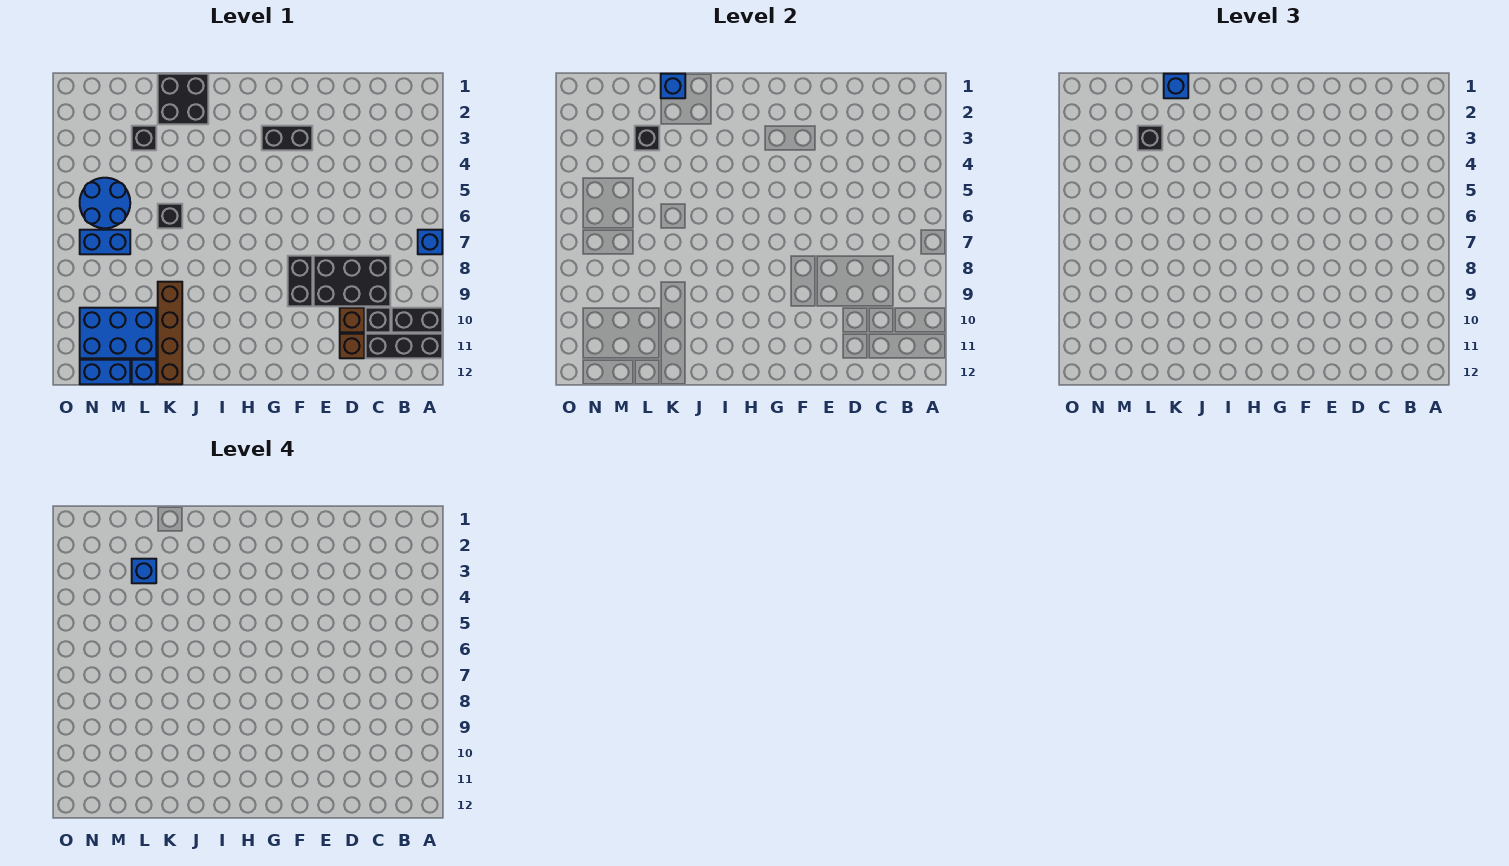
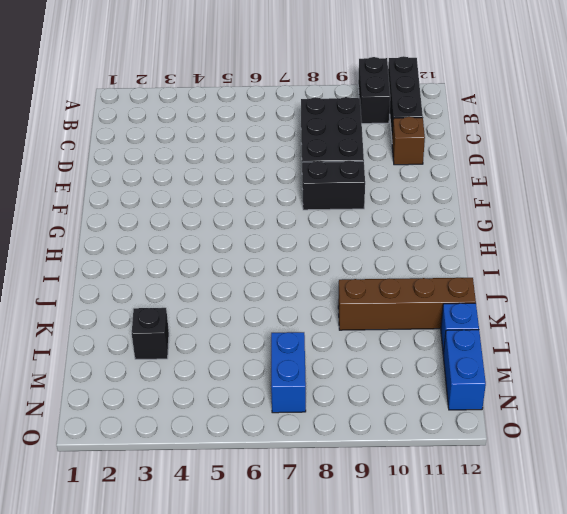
none -> blue brick A7 level 1
none -> black brick C10 level 1
none -> brown brick D10 level 1

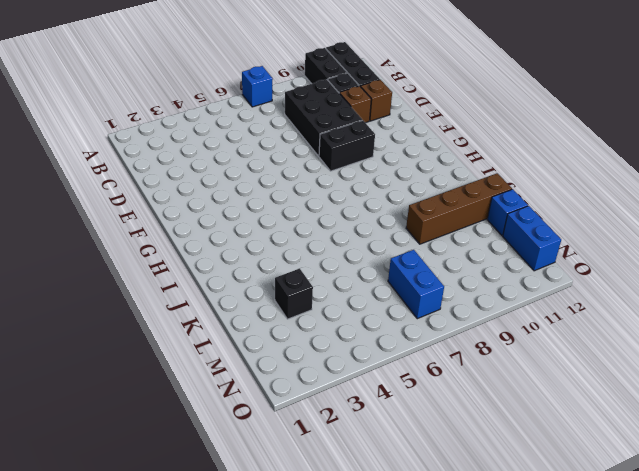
none -> black brick F3:G3 level 1
none -> black brick J1:K2 level 1
none -> black brick K6 level 1

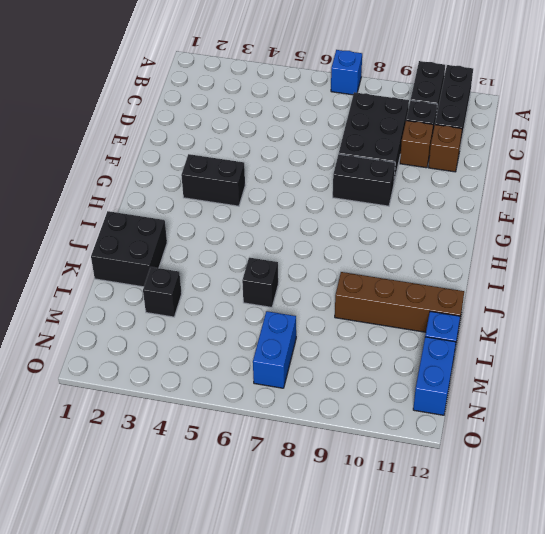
black brick G3:G4 level 1 -> black brick F3:G3 level 1
none -> blue brick L10:N11 level 1
none -> blue round brick M5:N6 level 1
none -> blue brick K1 level 2

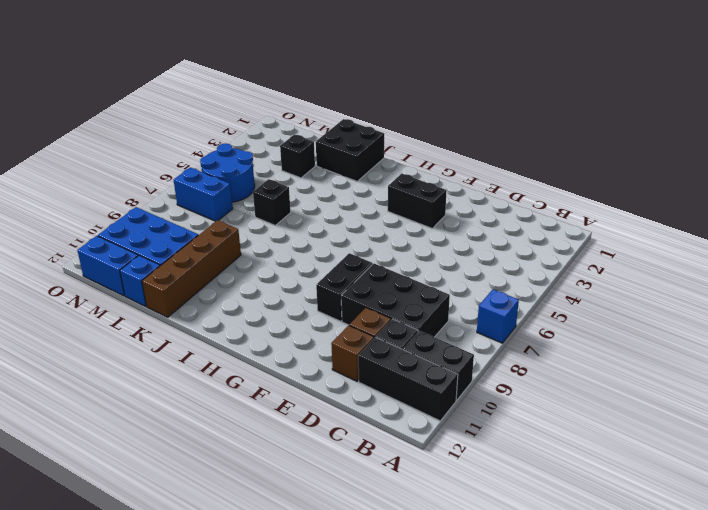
none -> blue brick K1 level 2
none -> black brick L3 level 2
none -> blue brick K1 level 3

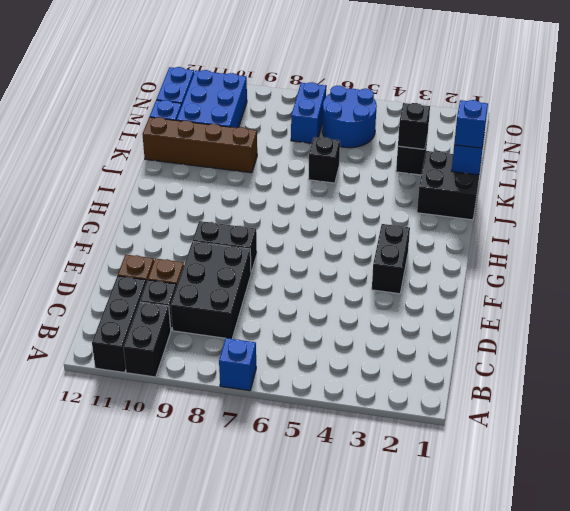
none -> black brick L3 level 3
none -> blue brick L3 level 4

